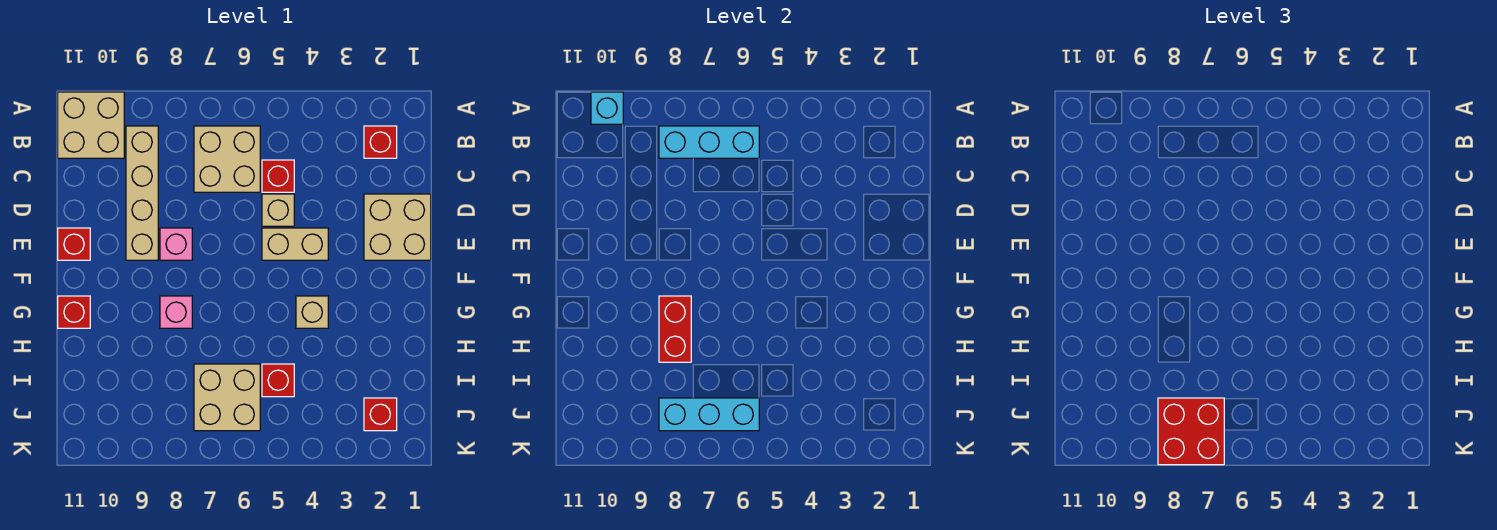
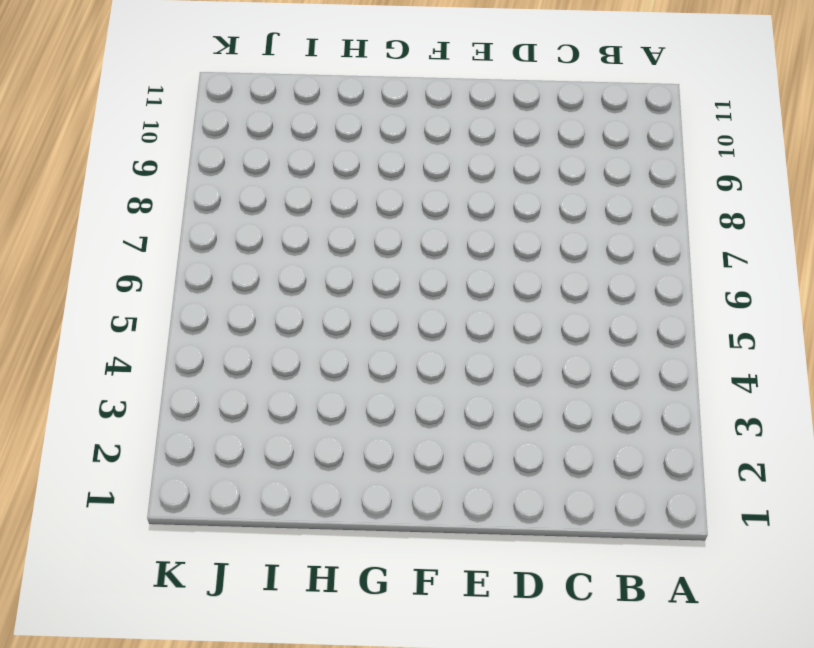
none -> tan brick A10:B11 level 1
none -> red brick B2 level 1
none -> tan brick B6:C7 level 1

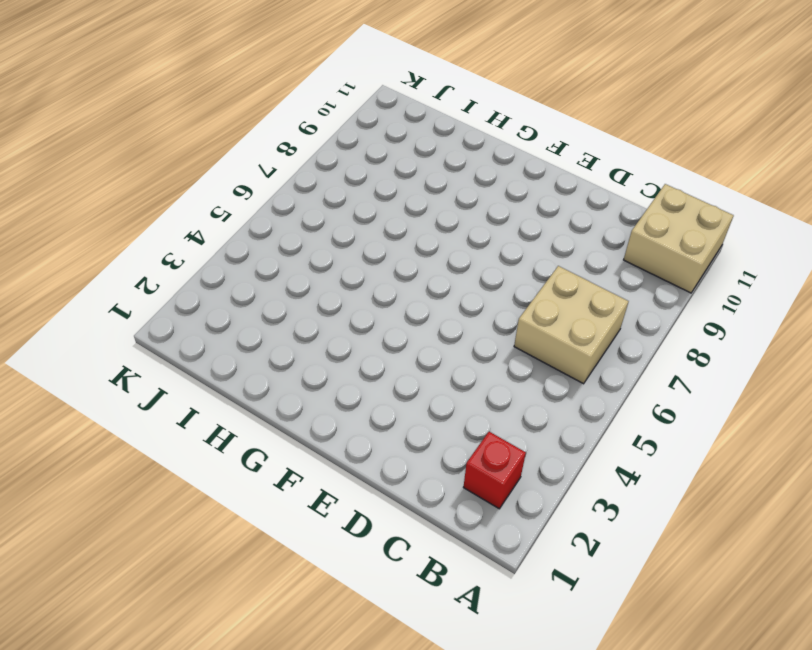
none -> tan brick B9:E9 level 1
none -> red brick C5 level 1
none -> tan brick D1:E2 level 1

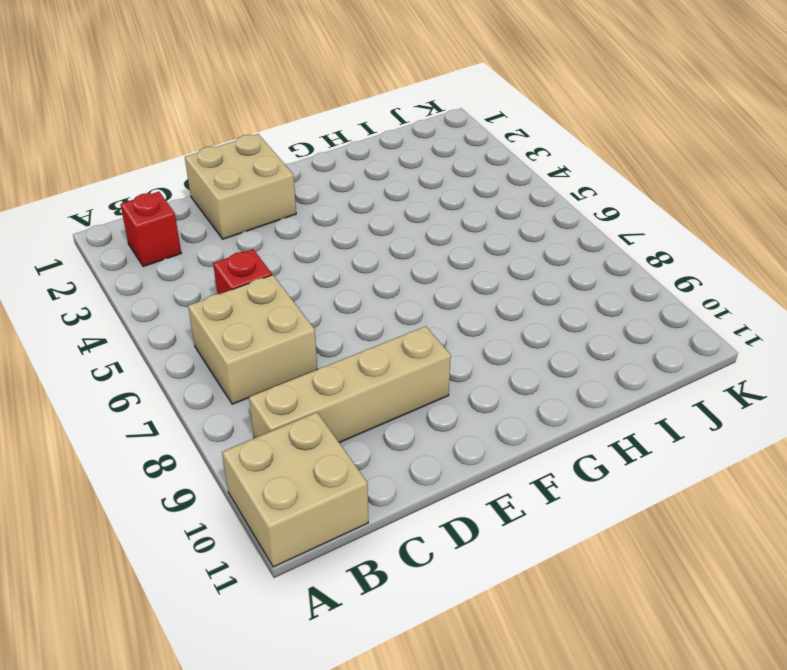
none -> tan brick D5 level 1
none -> tan brick E4:E5 level 1
none -> pink brick E8 level 1

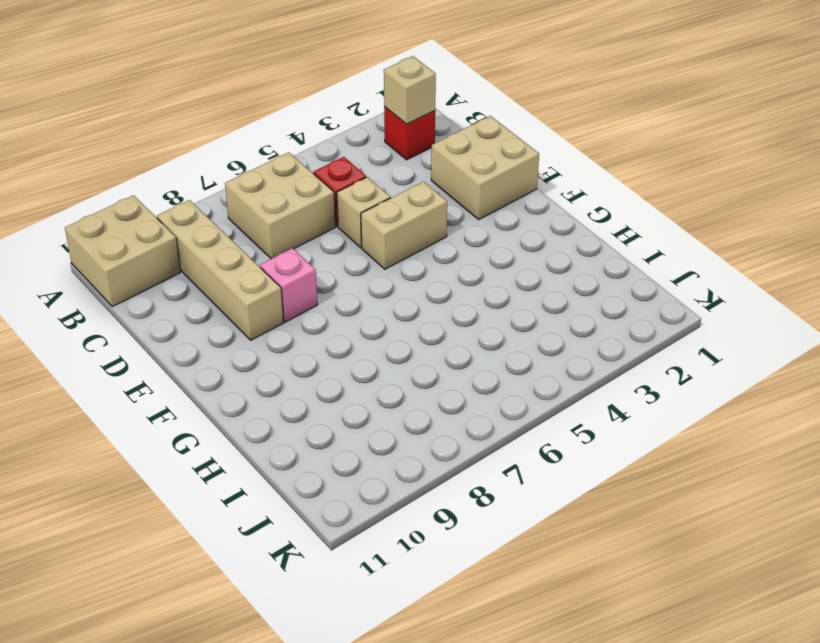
tan brick B2 level 2 -> tan brick G4 level 1
none -> red brick E11 level 1
none -> pink brick G8 level 1
none -> red brick G11 level 1

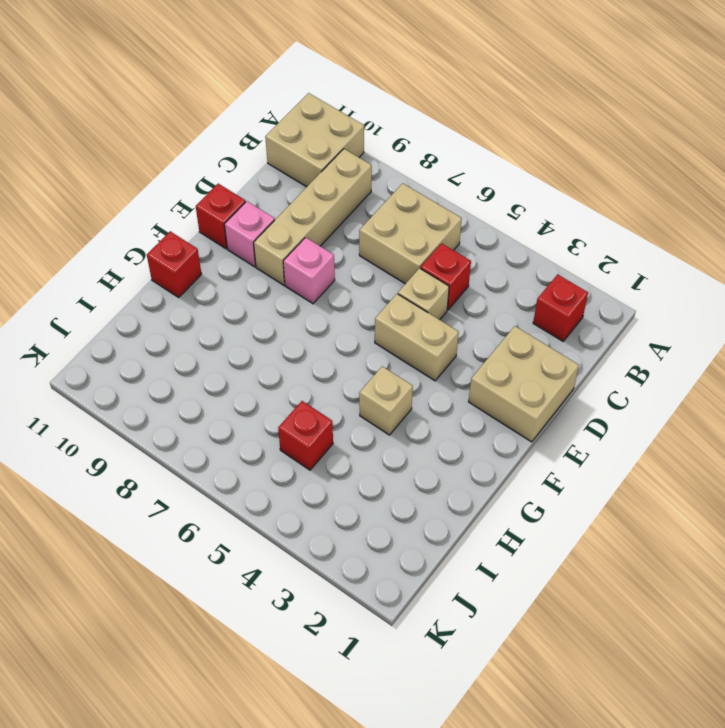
pink brick E10 level 1 -> pink brick G8 level 1
none -> tan brick I6:J7 level 1
none -> red brick J2 level 1
none -> cyan brick A10 level 2

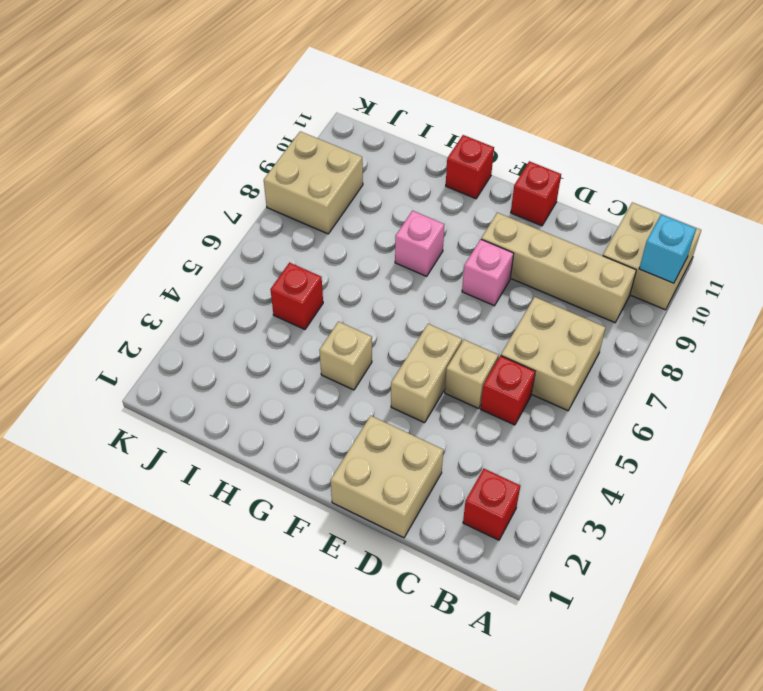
tan brick J8:K9 level 1 -> tan brick I6:J7 level 1
none -> red brick J2 level 1
none -> cyan brick B6:B8 level 2
none -> red brick G8:H8 level 2

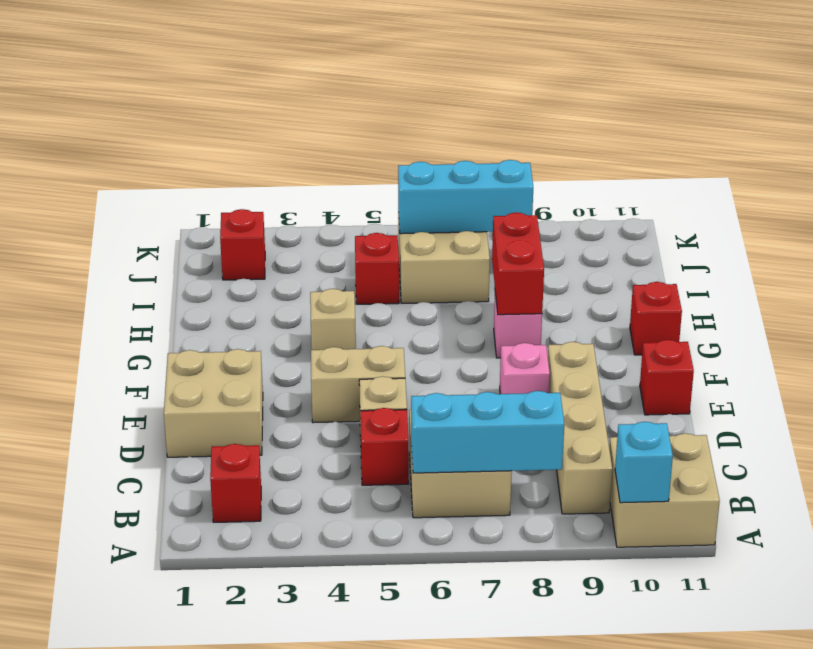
none -> red brick J7:K8 level 3

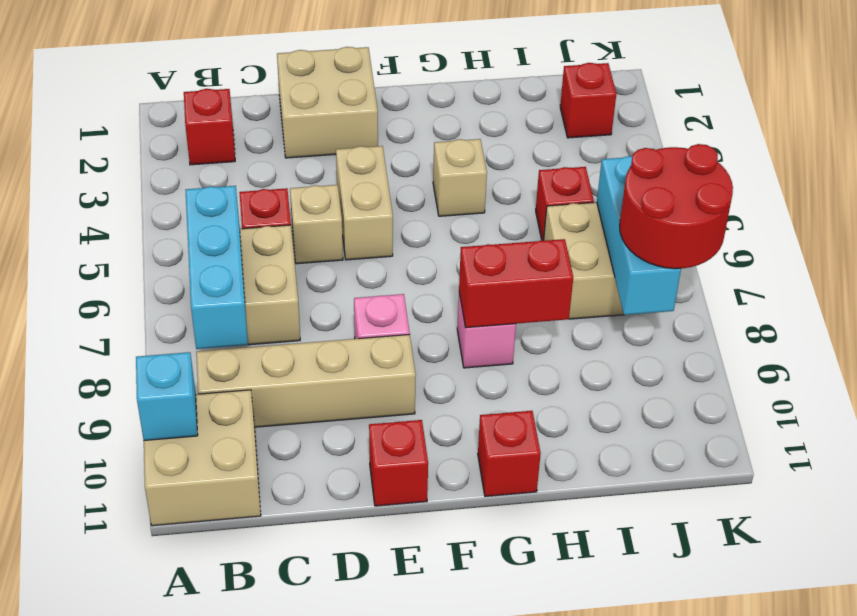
red round brick J7:K8 level 3 -> red brick J7:K8 level 3

